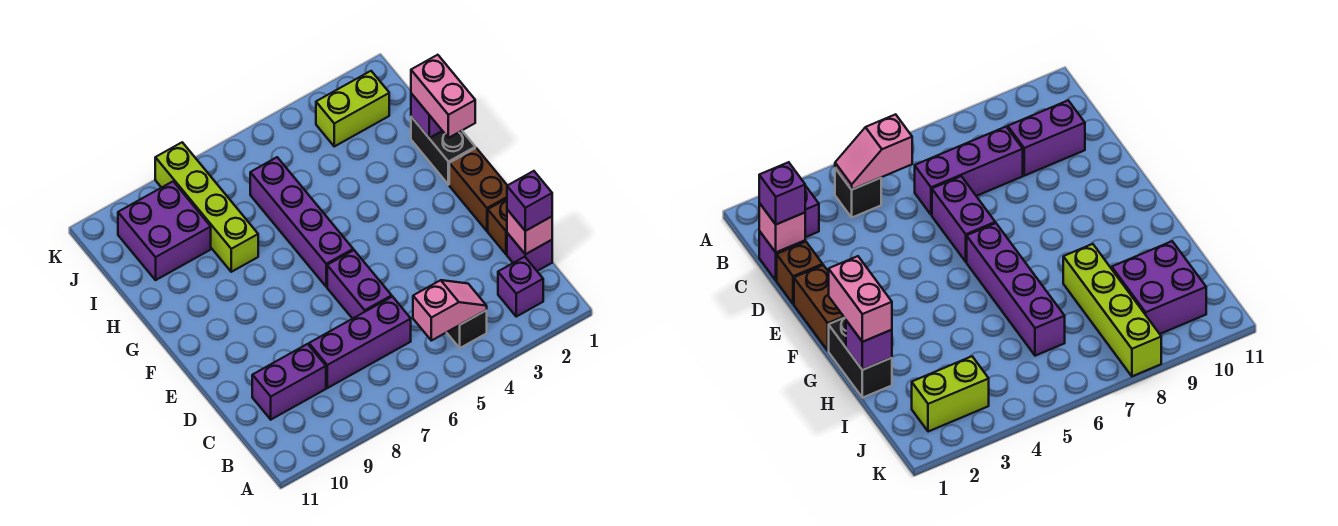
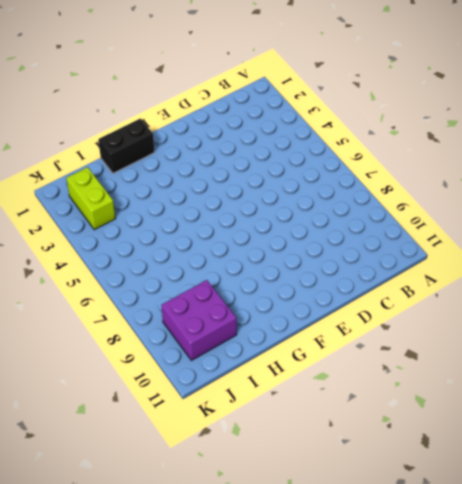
none -> purple brick B2 level 1
none -> black brick B4 level 1
none -> purple brick C1 level 1

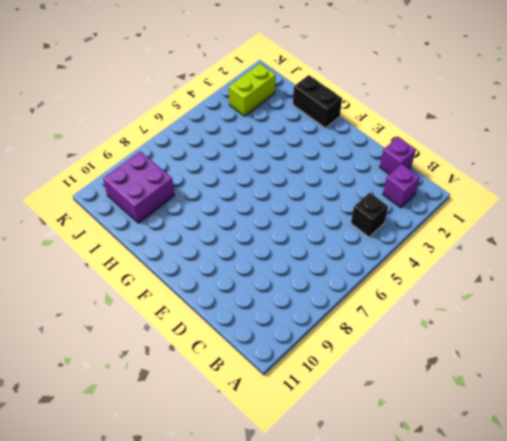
none -> purple brick C6:C8 level 1
none -> purple brick C9:C10 level 1
none -> brown brick D1 level 1

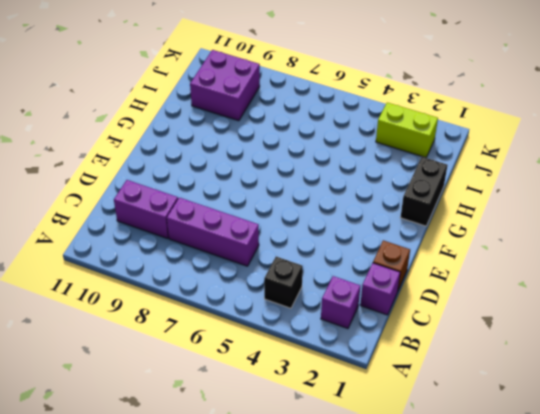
none -> purple brick D6:E6 level 1
none -> brown brick E1:F1 level 1
none -> purple brick F6:I6 level 1

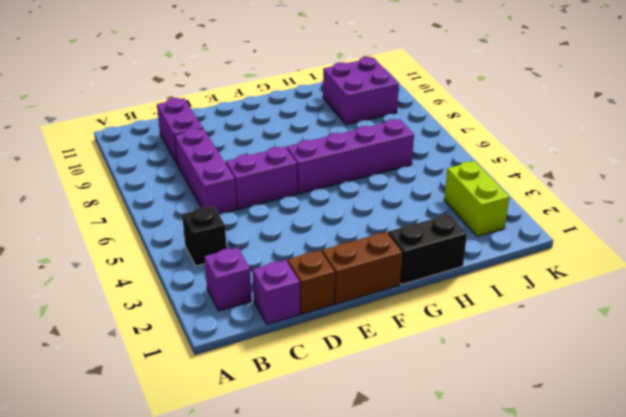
none -> lime brick H8:K8 level 1
none -> pink slope B4:B5 level 2 top 5
none -> pink brick C1 level 2

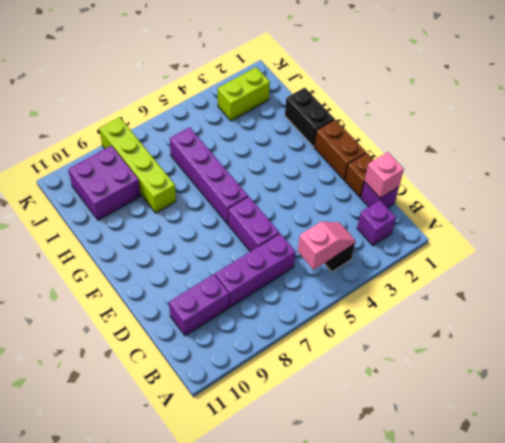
none -> purple brick H1 level 2
none -> purple brick C1 level 3
none -> pink brick G1:H1 level 3

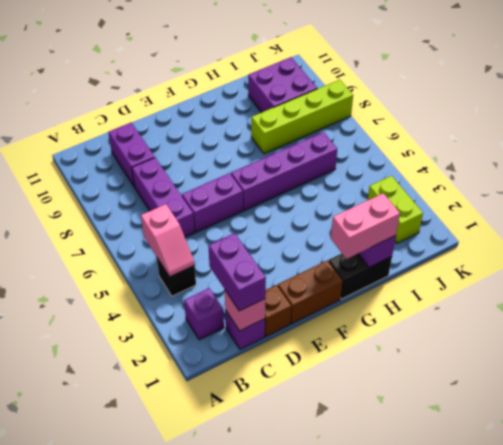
purple brick C1:C2 level 3 -> purple brick C1 level 3

